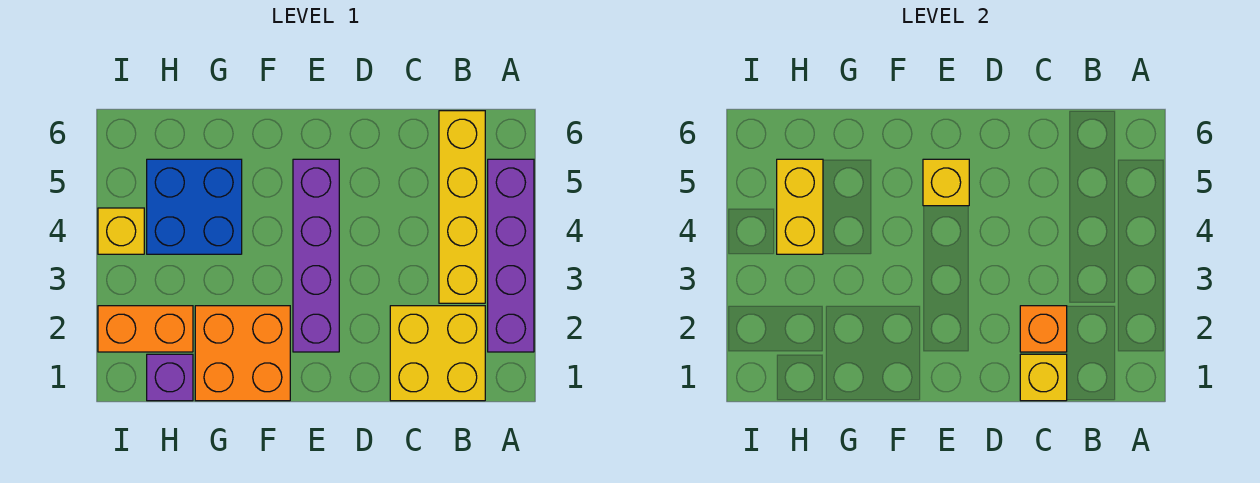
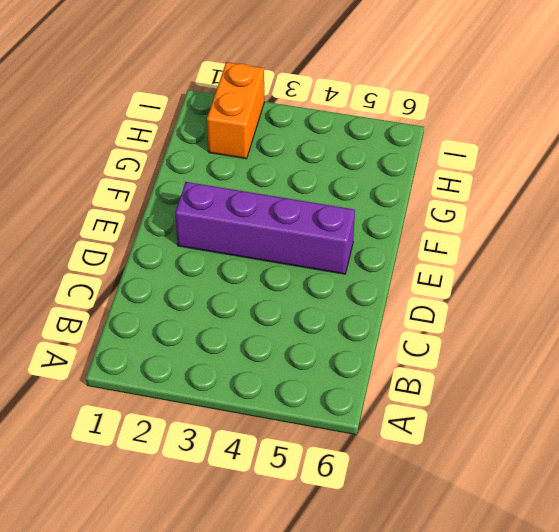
none -> purple brick A2:A5 level 1
none -> yellow brick B1:C2 level 1
none -> yellow brick B3:B6 level 1

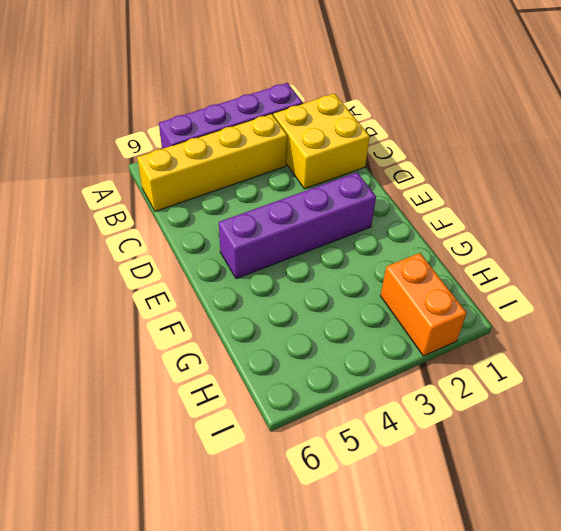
none -> orange brick F1:G2 level 1
none -> blue brick G4:H5 level 1
none -> purple brick H1 level 1

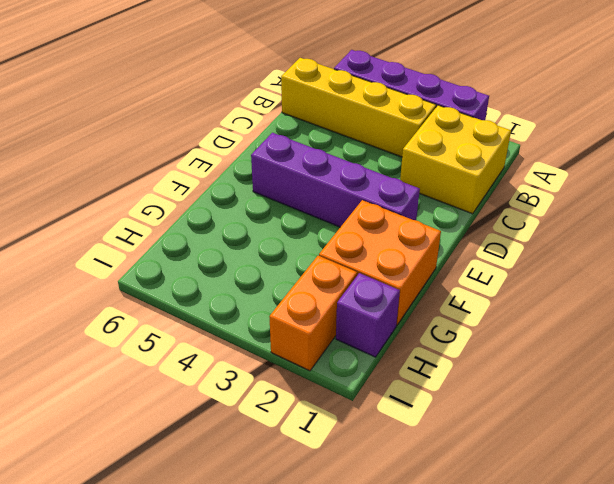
none -> blue brick G4:H5 level 1
none -> yellow brick I4 level 1
none -> yellow brick C1 level 2

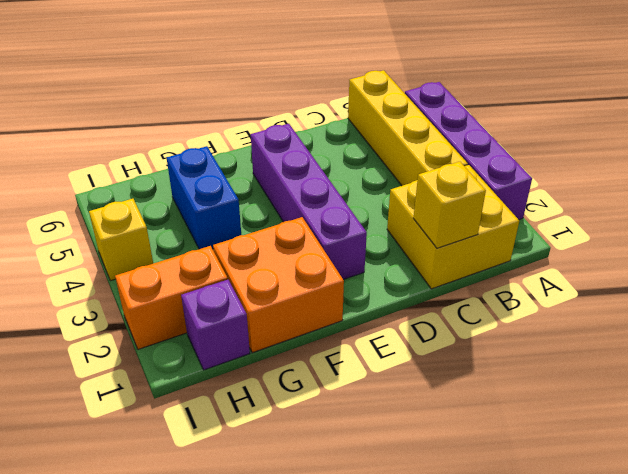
blue brick G4:G5 level 1 -> blue brick G4:H5 level 1
none -> orange brick C2 level 2
none -> yellow brick E5 level 2
none -> yellow brick H4:H5 level 2

